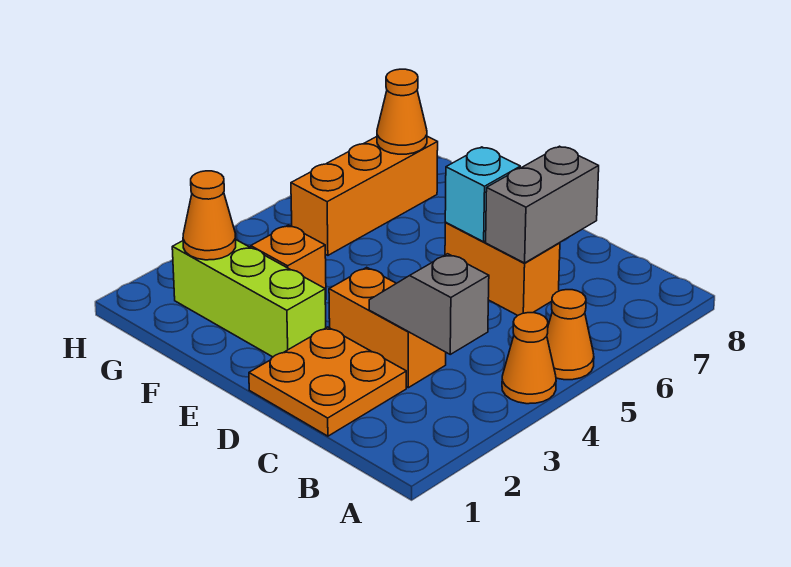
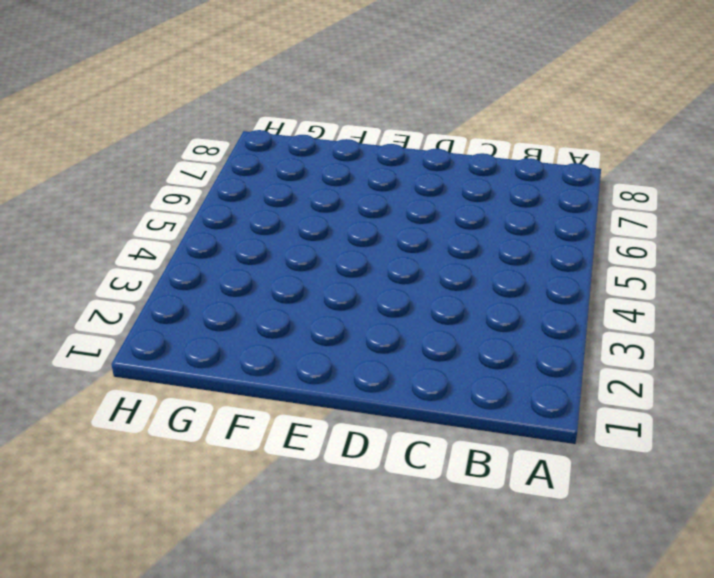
none -> orange cone A4 level 1
none -> orange cone A5 level 1
none -> orange plate C1:D2 level 1

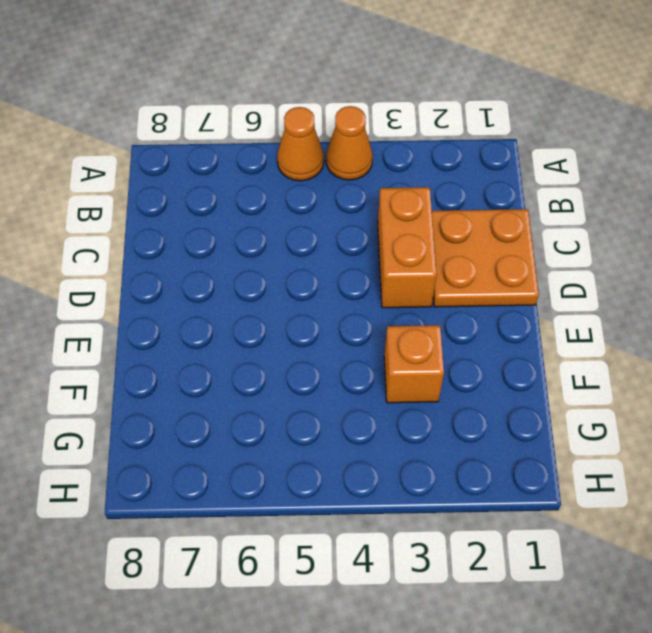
none -> orange brick C6:D6 level 1
none -> lime brick E2:G2 level 1
none -> orange brick G5:G7 level 1

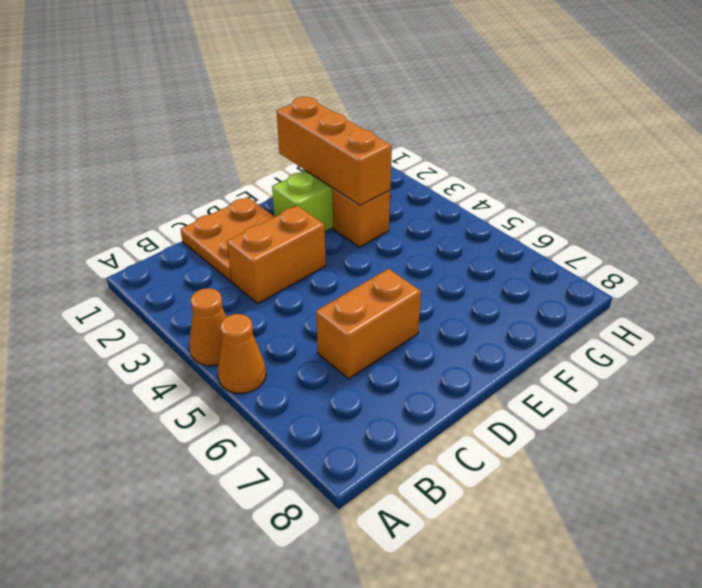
orange brick F1:F3 level 2 -> orange brick G5:G7 level 1
none -> grey slope B3:C3 level 2 top B
none -> grey brick C6:C7 level 2
none -> cyan brick D6 level 2

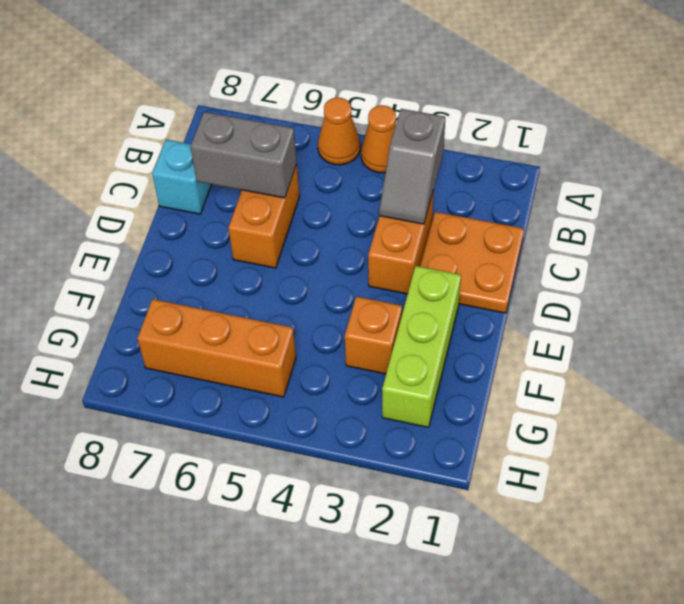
cyan brick C8 level 1 -> cyan brick D6 level 2
none -> orange cone G2 level 2
none -> orange cone G7 level 2

